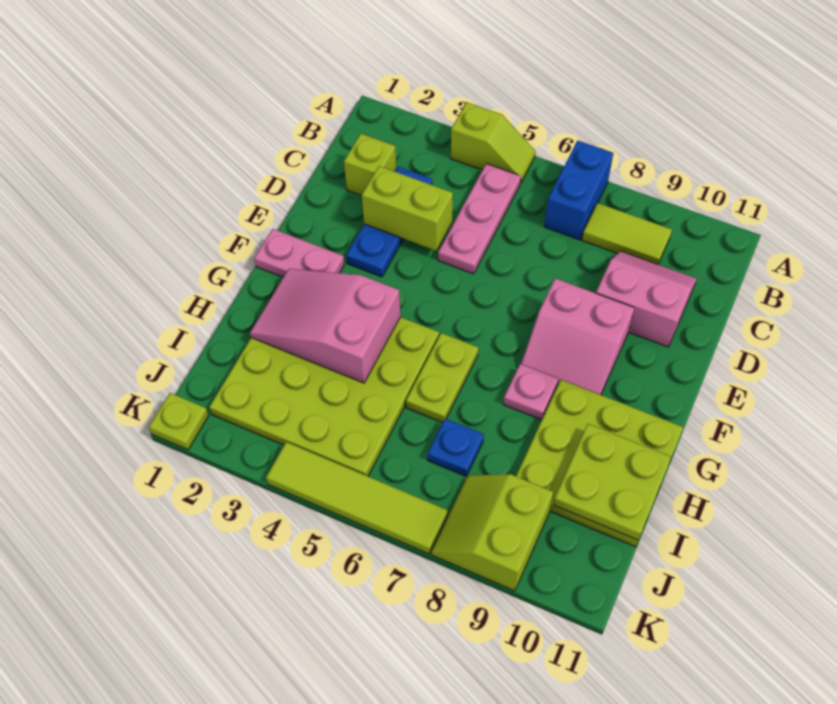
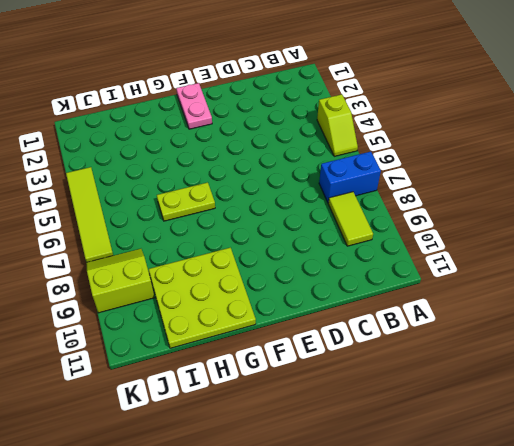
none -> pink plate B5:D5 level 1
none -> lime brick C2 level 1
none -> blue plate C3:E3 level 1

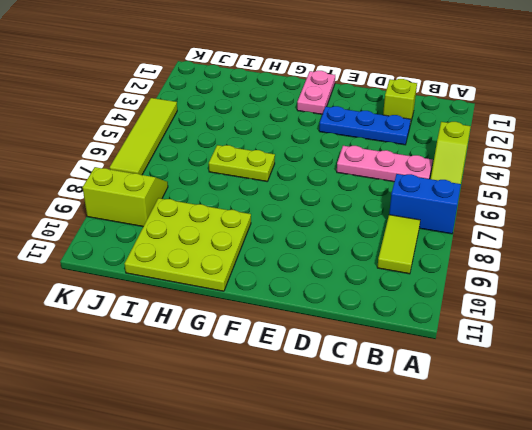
none -> pink slope C9:D10 level 1 top D
none -> pink slope E8:F9 level 1 top E
none -> lime plate G2:J5 level 1

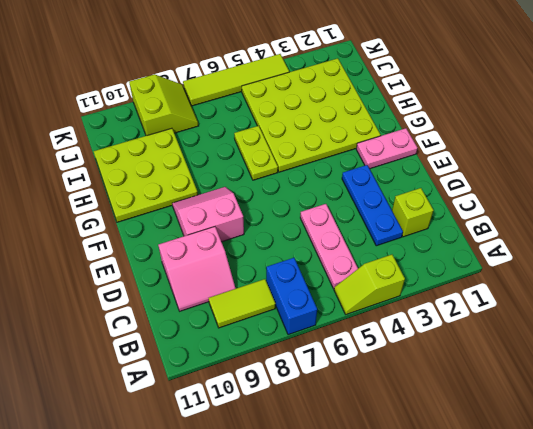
none -> pink plate G8 level 1
none -> blue plate I7 level 1
none -> lime plate K1 level 1

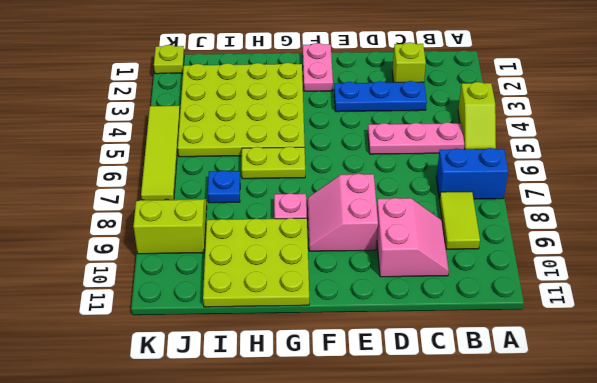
none -> lime brick D3:D4 level 2
none -> pink slope G2:H4 level 2 top 4
none -> lime plate H10:I11 level 2

